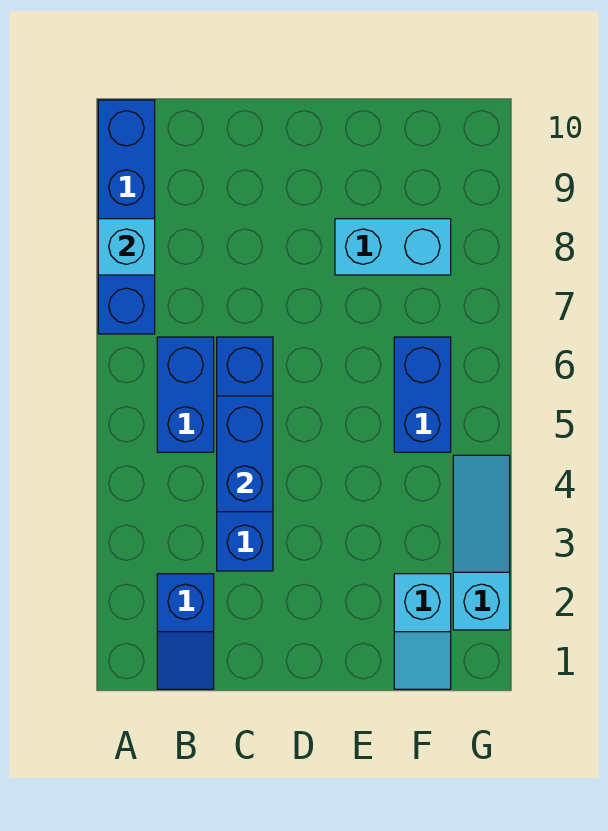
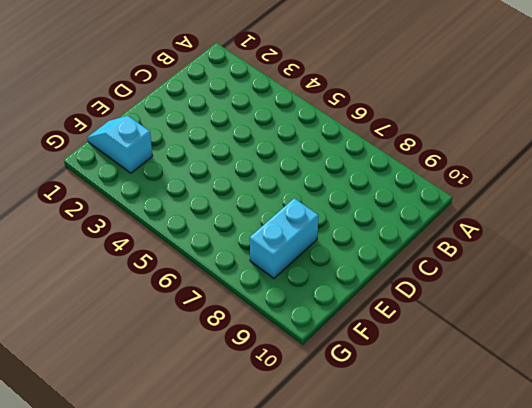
none -> blue brick A7:A10 level 1
none -> blue slope B1:B2 level 1 top 2

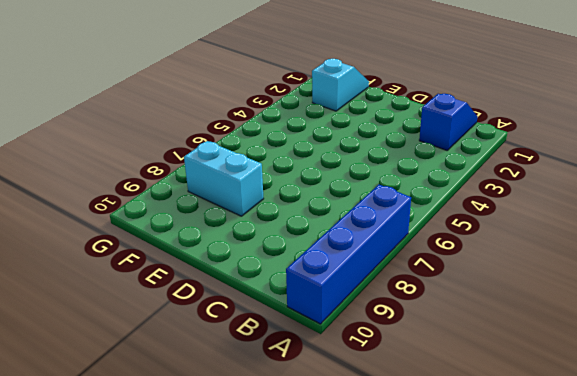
none -> blue brick B5:B6 level 1
none -> blue brick C3:C6 level 1

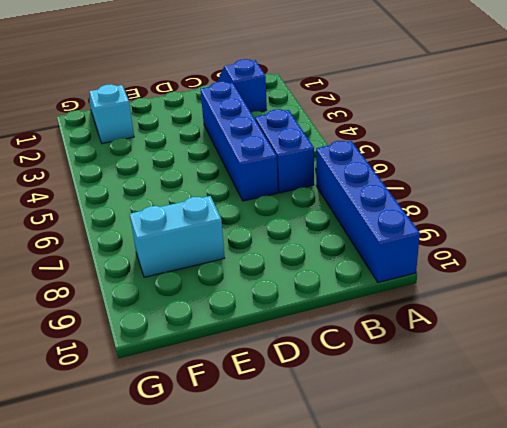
none -> blue brick F5:F6 level 1
none -> cyan slope G2:G4 level 1 top 2

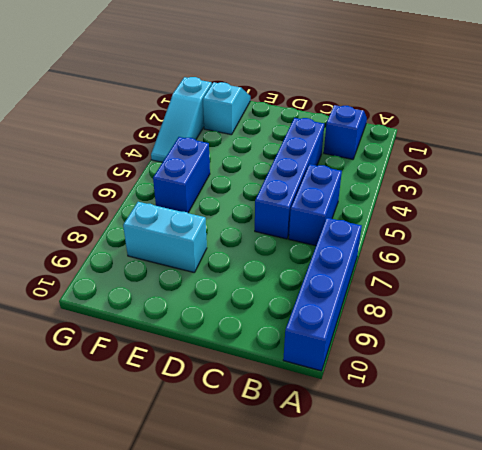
none -> cyan brick A8 level 2
none -> blue brick C4:C5 level 2

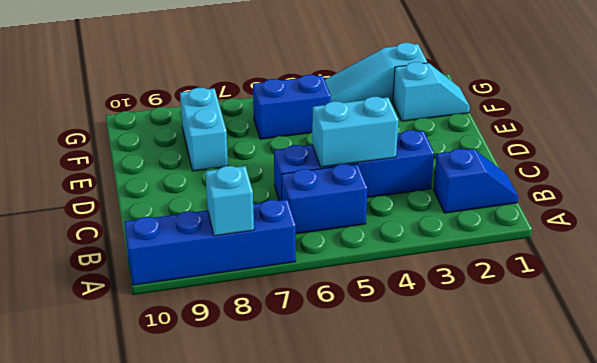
cyan brick C4:C5 level 2 -> blue brick C4:C5 level 2

